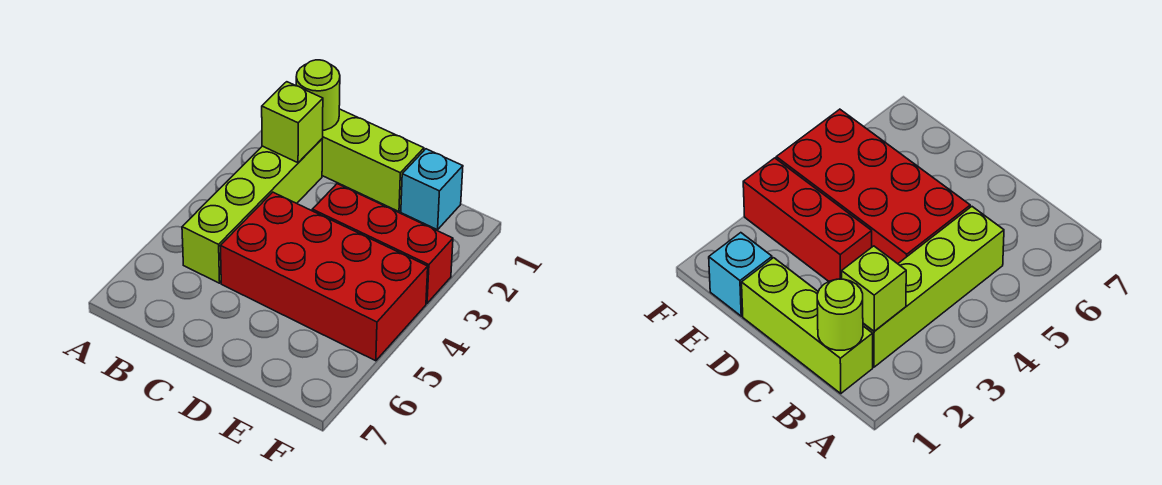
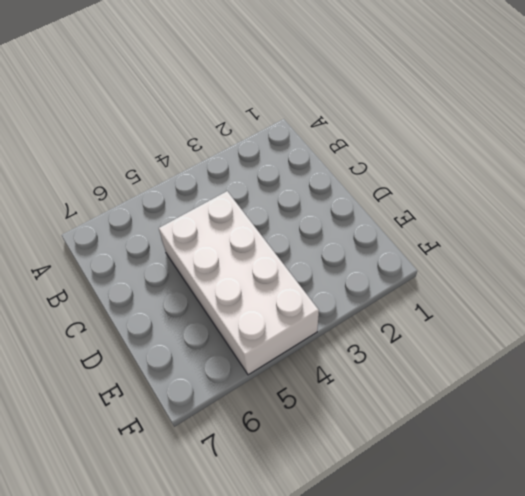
white brick C4:F5 level 1 -> red brick C4:F5 level 1
none -> lime brick B1:D1 level 1
none -> lime brick B2:B5 level 1

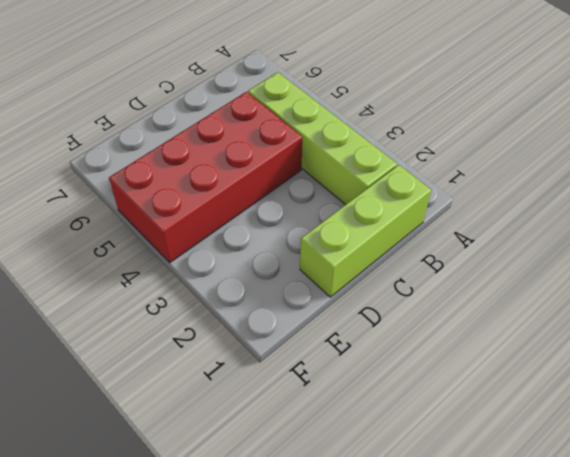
none -> red brick D3:F3 level 1
none -> cyan brick E1 level 1

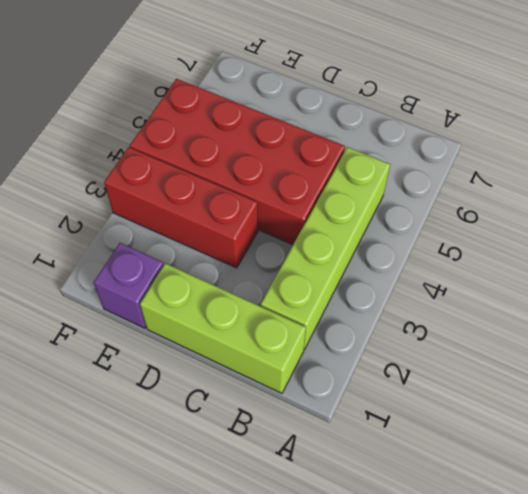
purple brick E1 level 1 -> cyan brick E1 level 1
none -> lime round brick B1 level 2
none -> lime brick B2 level 2

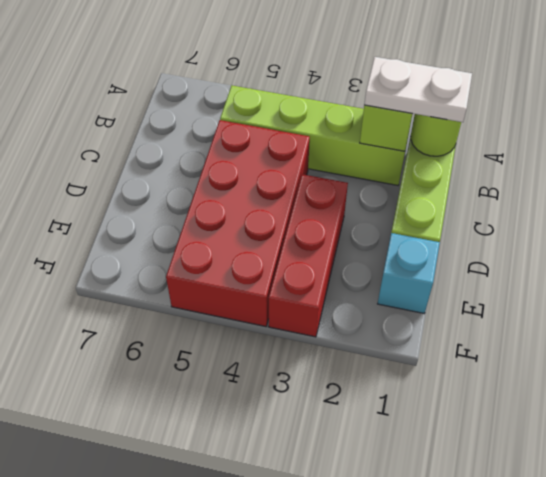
white plate B1:B2 level 3 -> none

